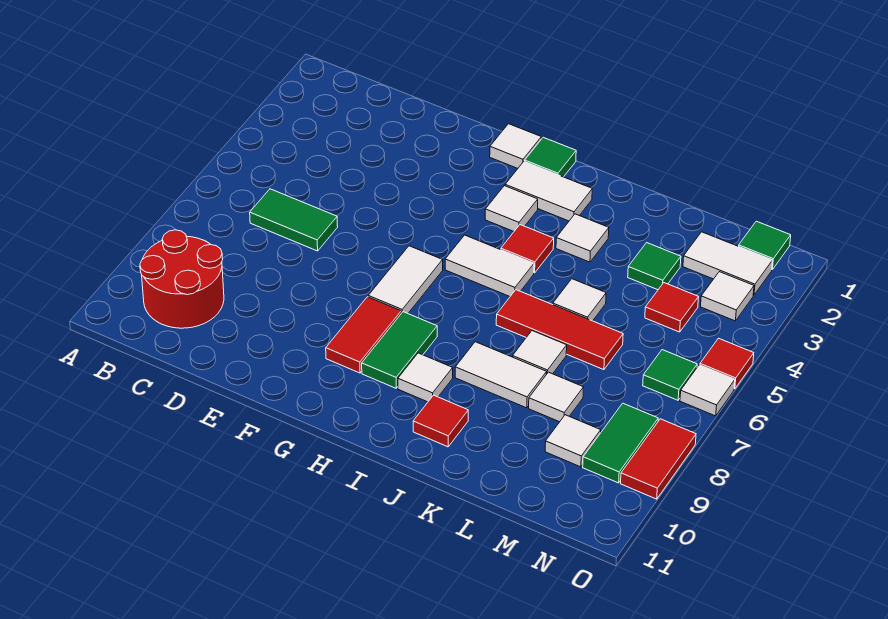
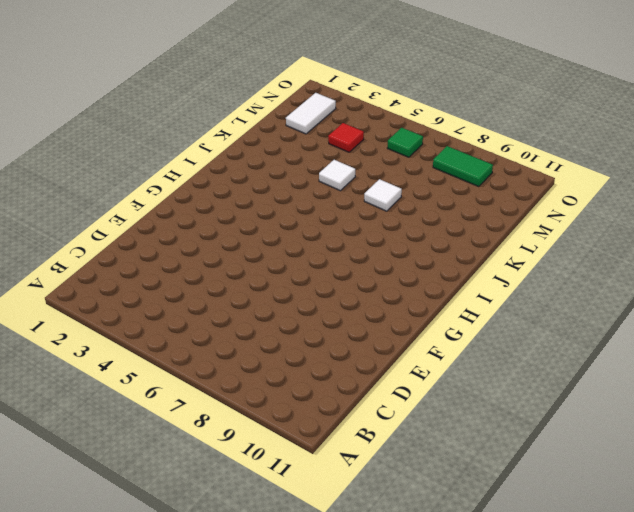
none -> red round brick B9:C10 level 1
none -> green tile C6:D6 level 1
none -> white tile G1 level 1
none -> white tile G6:G7 level 1

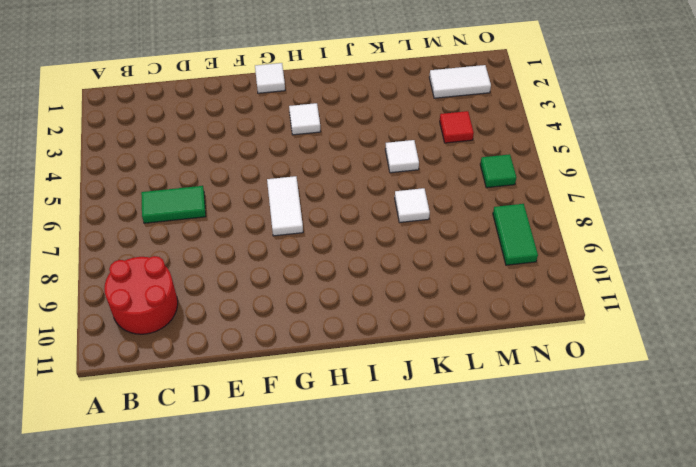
none -> red tile G8:G9 level 1
none -> green tile H1 level 1
none -> white tile H2:I2 level 1
none -> white tile H5:I5 level 1

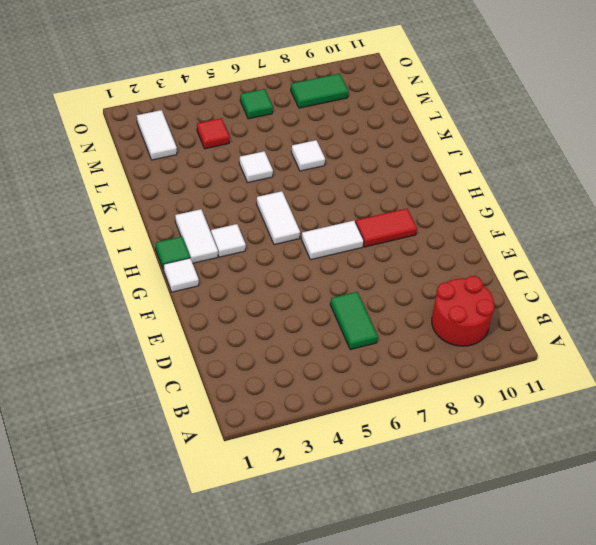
none -> green tile H8:H9 level 1
none -> red tile I4 level 1
none -> white tile I9 level 1
none -> white tile J3 level 1

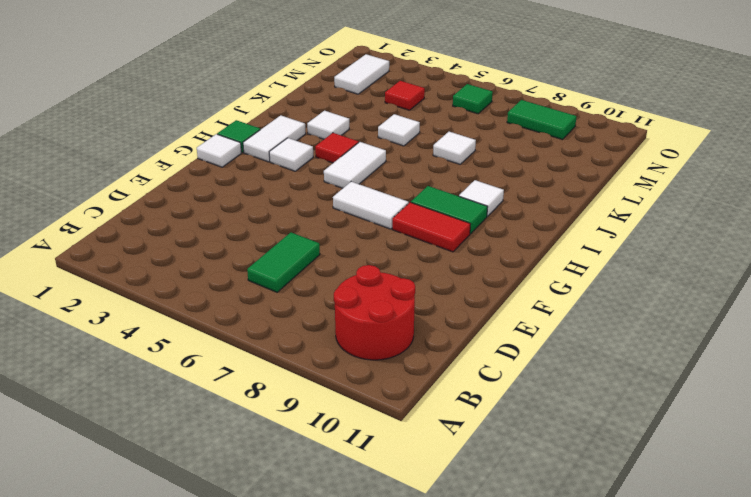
none -> red tile J6:L6 level 1
none -> white tile J8:K8 level 1
none -> red tile J10 level 1
none -> green tile L3 level 1

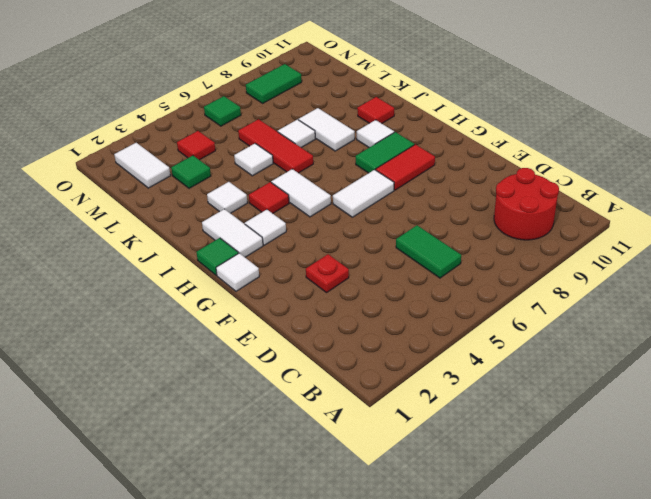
red plate E3 level 1 -> none
none -> white tile L8 level 1
none -> white tile M9 level 1
none -> green tile N1 level 1
none -> white tile N3 level 1

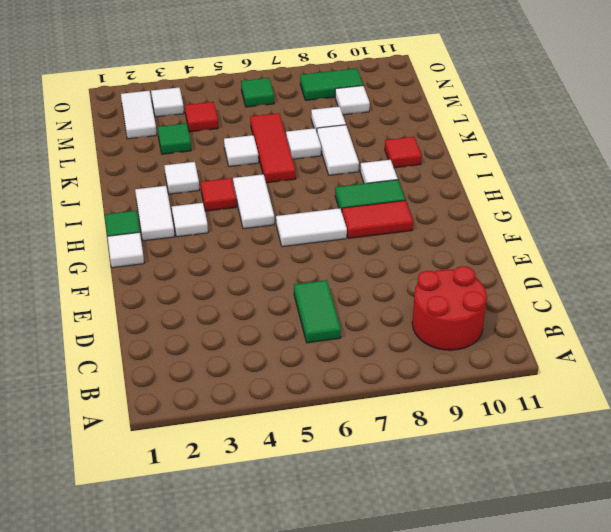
none -> green tile N1 level 1
none -> red tile O5 level 1
none -> white tile O6 level 1
none -> red tile O8:O9 level 1

